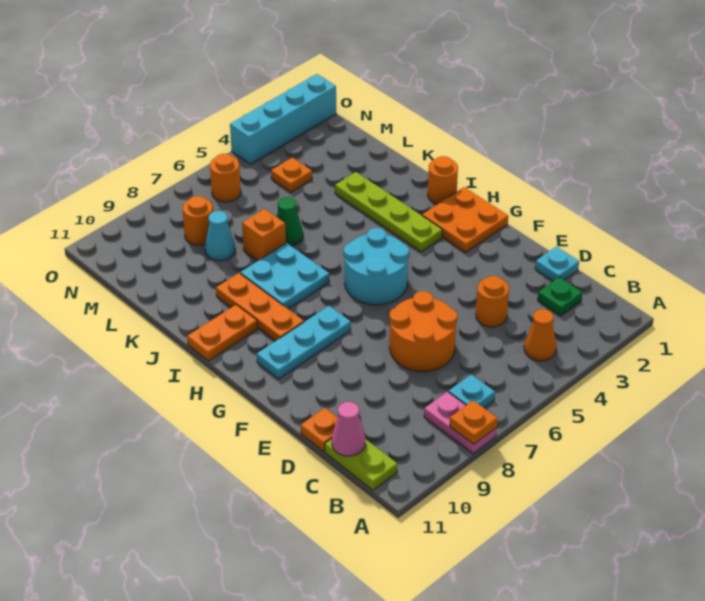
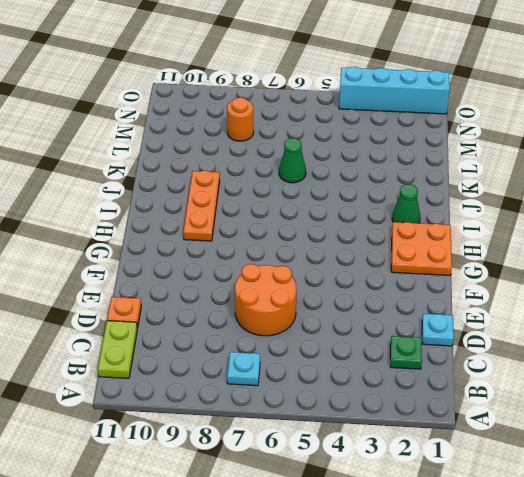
green cone I2 level 1 -> none
none -> pink plate A8:B8 level 1
none -> orange cone B4 level 1
none -> orange round brick D4 level 1

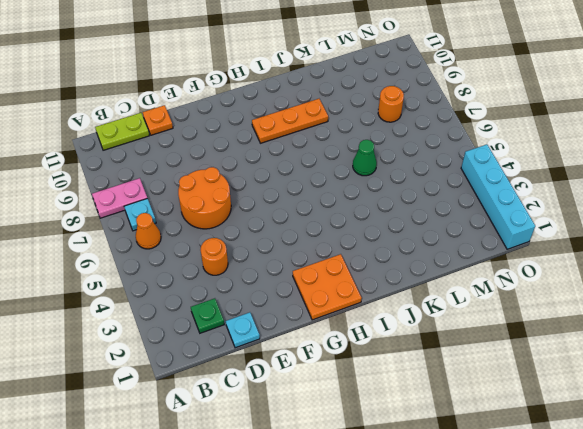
orange cone B6 level 1 -> orange cone B4 level 1
none -> cyan round brick G5:H6 level 1
none -> cyan plate G8:G10 level 1
none -> lime plate H3:K3 level 1

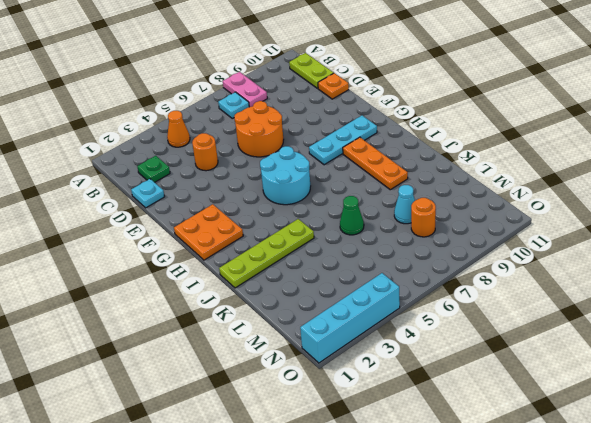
lime plate J1:J4 level 1 -> lime plate H3:K3 level 1
none -> orange round brick I1 level 1
none -> cyan plate I7:J8 level 1
none -> orange plate I10:I11 level 1

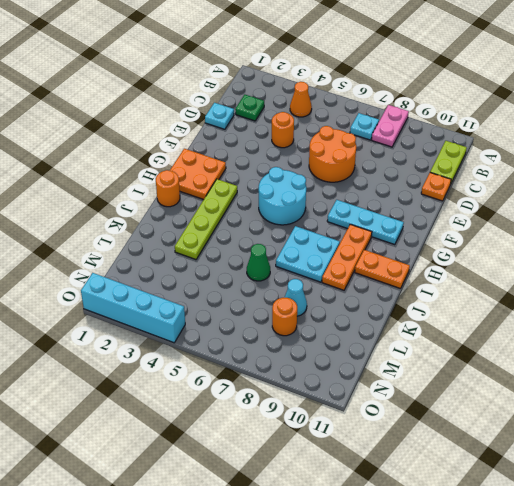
none -> orange brick K7 level 1
none -> orange plate M4 level 1
none -> orange round brick N6 level 1

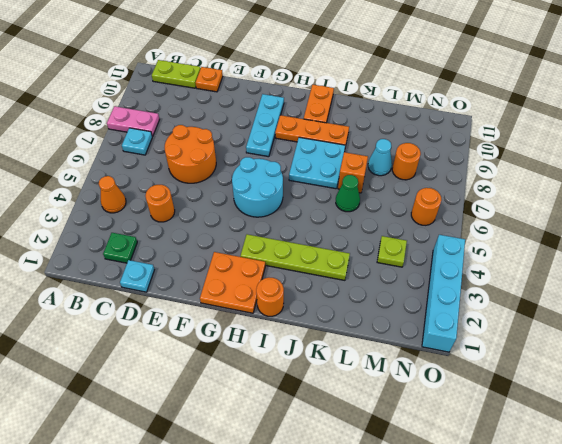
lime plate M4 level 1 -> orange plate M4 level 1
none -> orange plate A8 level 2
none -> pink cone C11 level 2

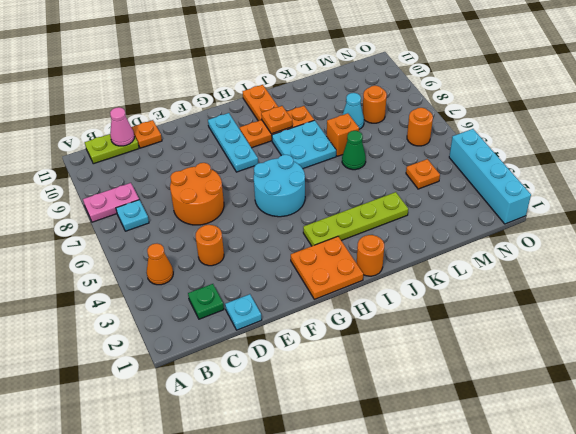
orange plate I9 level 2 -> orange plate A8 level 2

